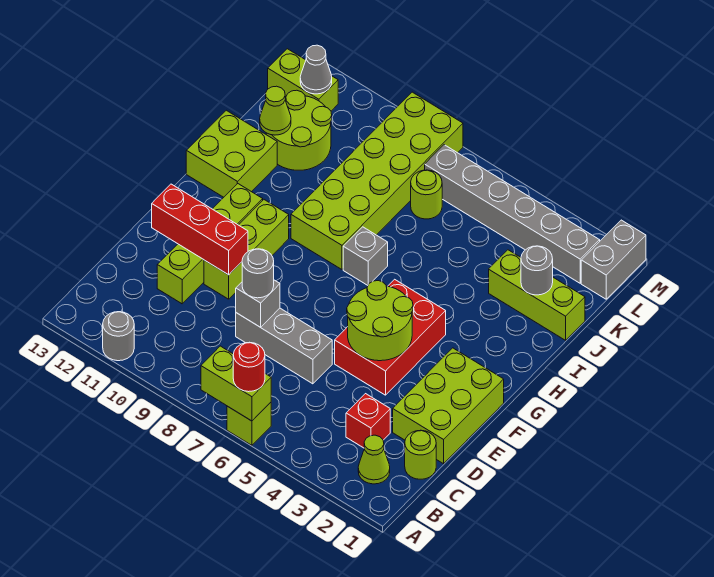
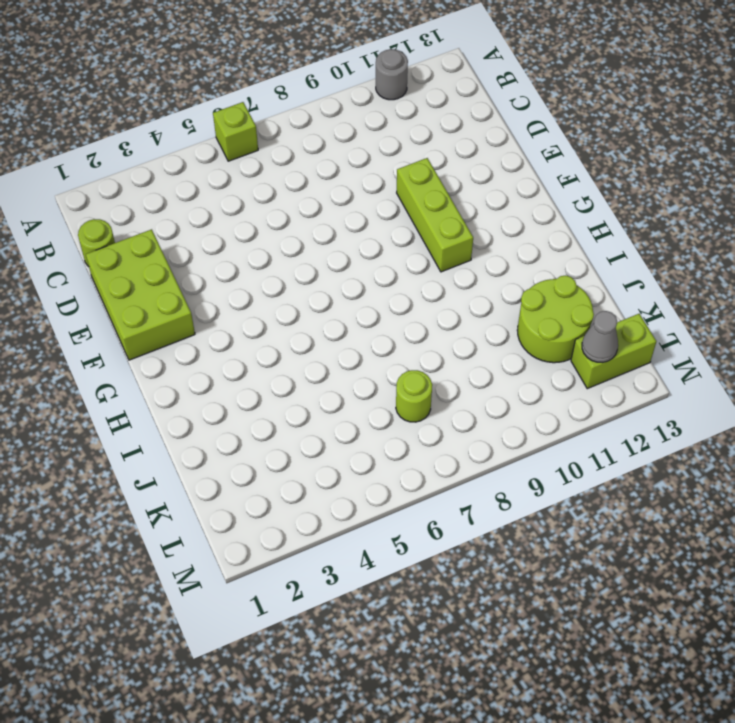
none -> lime cone B2 level 1
none -> red brick C3 level 1
none -> grey brick D6:D8 level 1

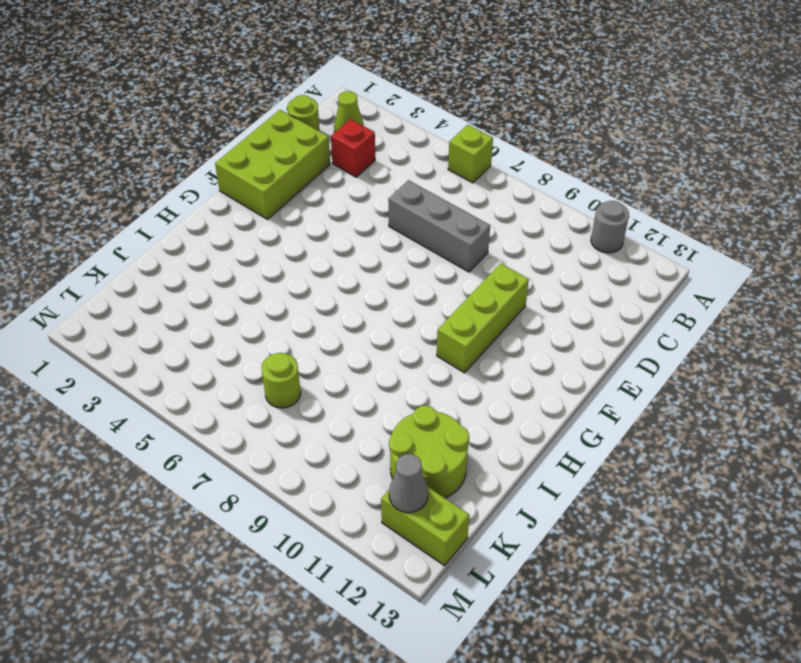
none -> lime brick D11:G11 level 1
none -> red brick E4:G5 level 1
none -> grey brick H7 level 1

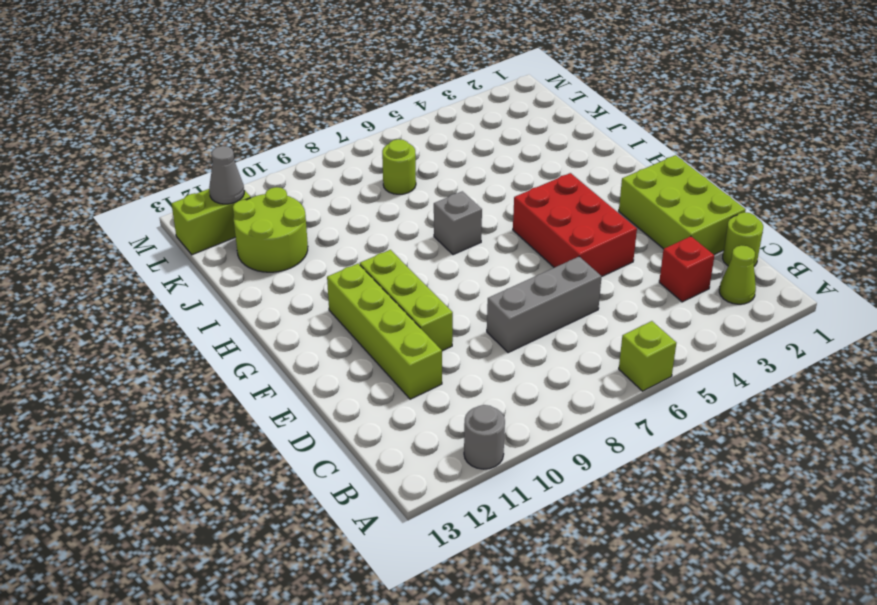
none -> lime brick H8:M9 level 1
none -> lime brick H12:I13 level 1
none -> lime brick J1:J3 level 1

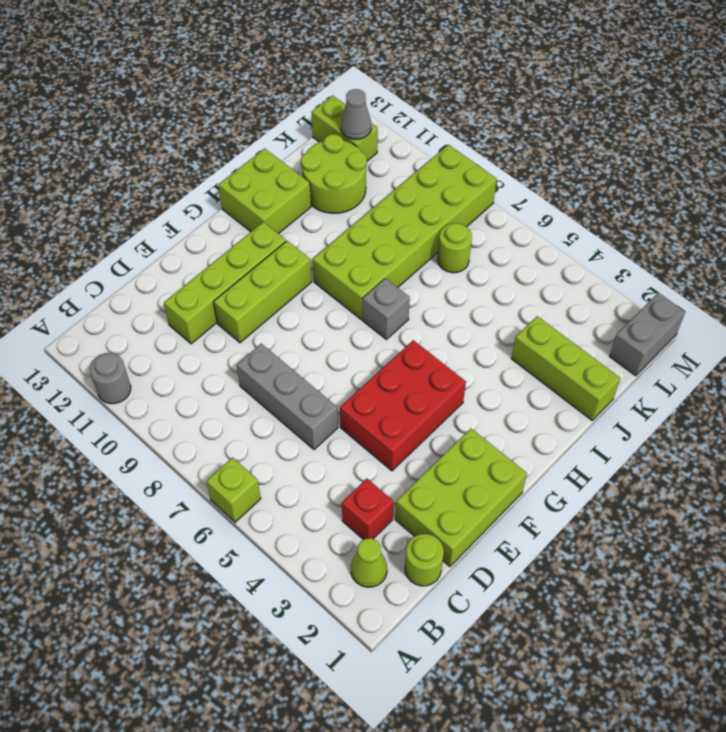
none -> grey brick L2:L7 level 1
none -> lime brick A6:A7 level 2
none -> grey brick D8 level 2

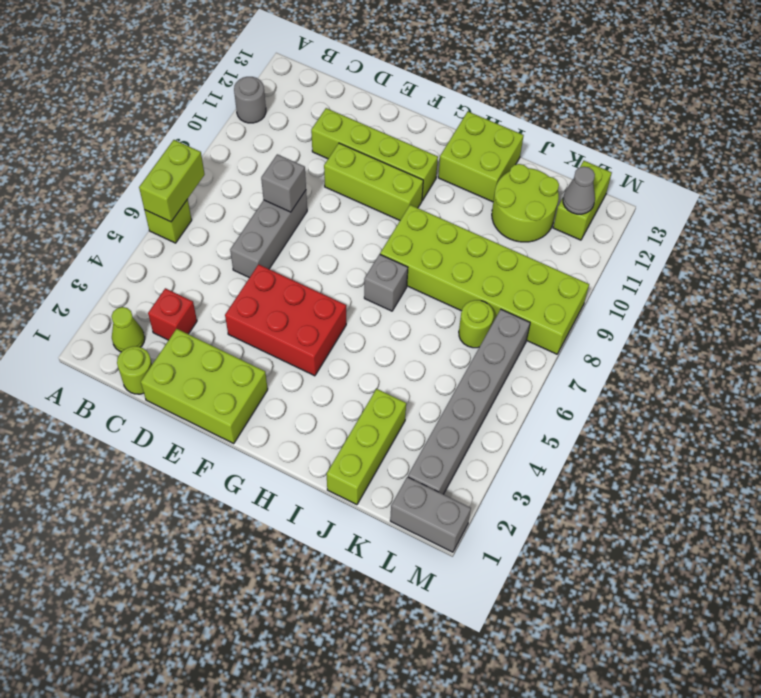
none -> lime round brick E4:F5 level 2
none -> red brick E10:E12 level 2
none -> grey round brick J2 level 2

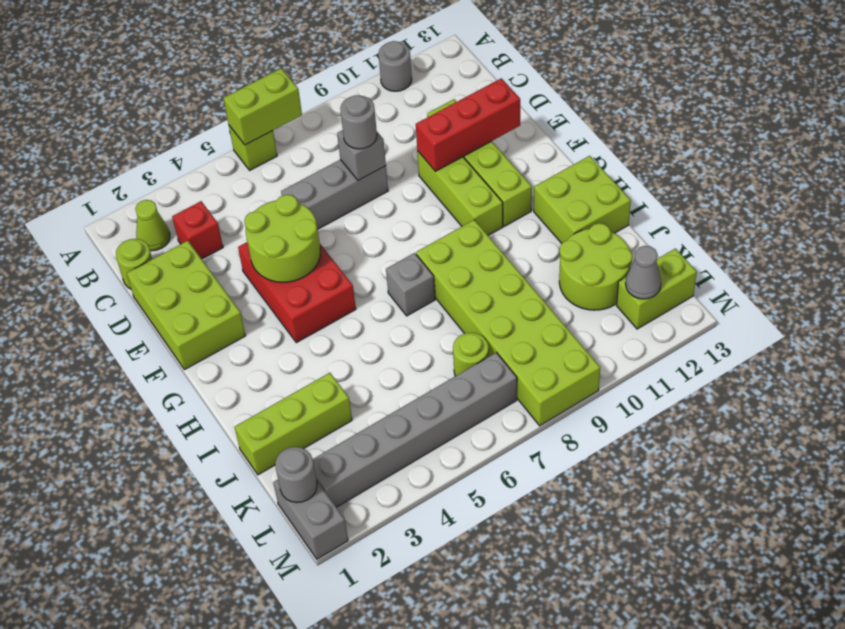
grey round brick L1 level 2 -> grey round brick J2 level 2
none -> lime cone J12 level 2
none -> red round brick A6 level 3

